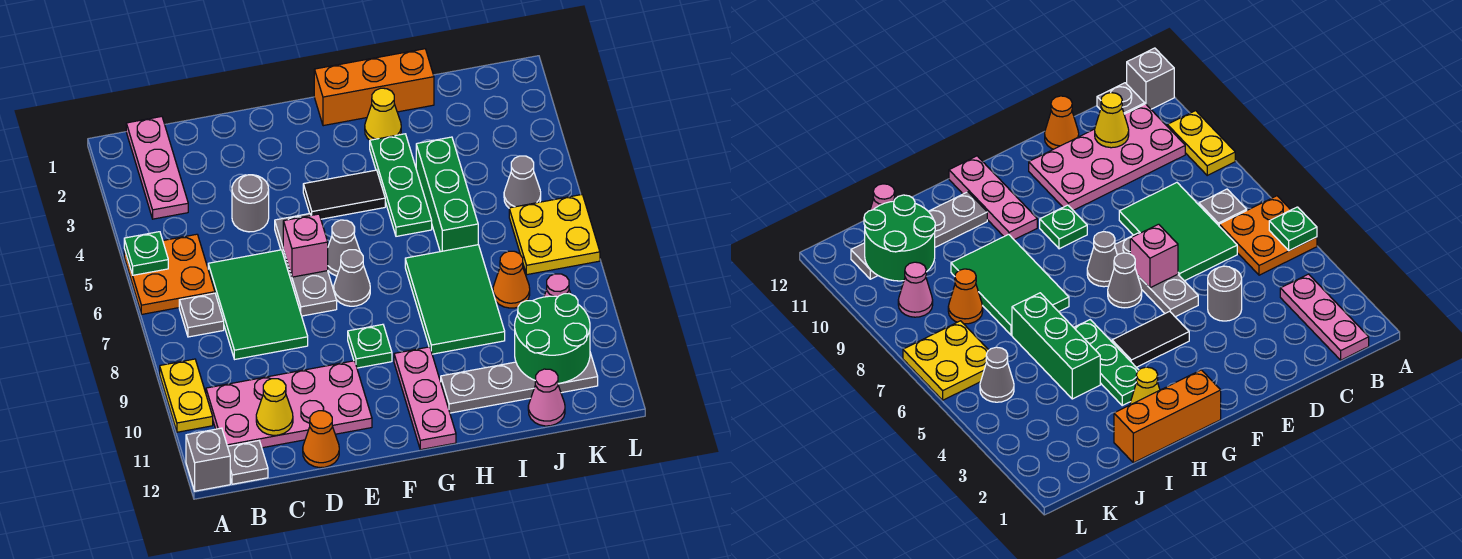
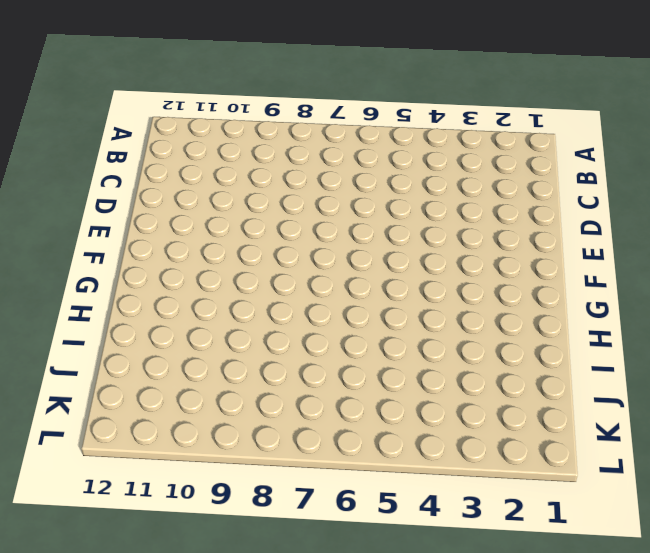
none -> orange plate A5:B6 level 1
none -> yellow plate A9:A10 level 1
none -> grey brick A12 level 1
none -> pink plate B1:B3 level 1

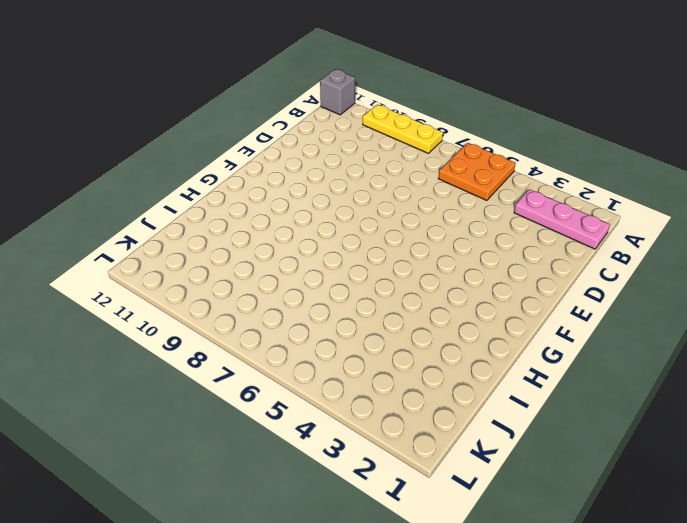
yellow plate A8:A10 level 1 -> yellow plate A9:A10 level 1
none -> grey plate B7 level 1
none -> pink plate B10:E11 level 1
none -> grey plate B12 level 1
none -> green tile C6:D8 level 1

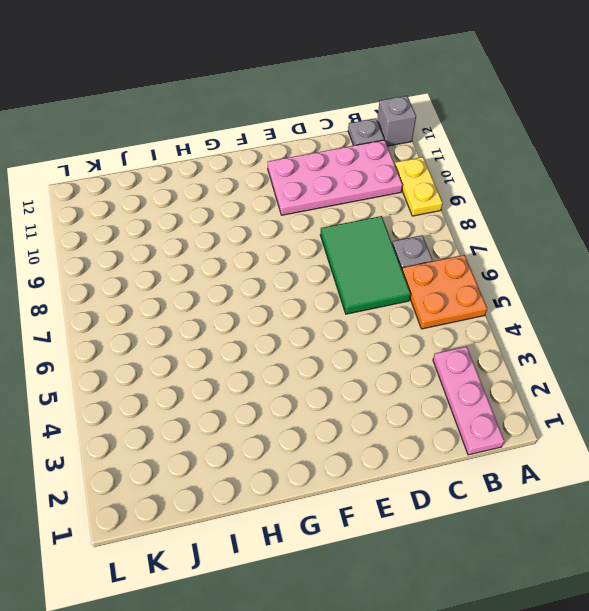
none -> grey round brick D4 level 1
none -> orange cone D12 level 1
none -> grey plate E5:E7 level 1
none -> black tile F4:G4 level 1

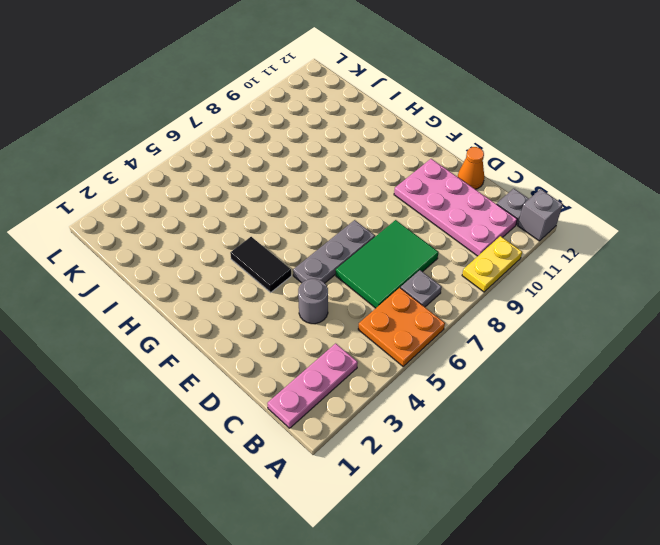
none -> grey cone F6 level 1
none -> grey cone F7 level 1
none -> green plate F9 level 1
none -> orange brick G1:I1 level 1

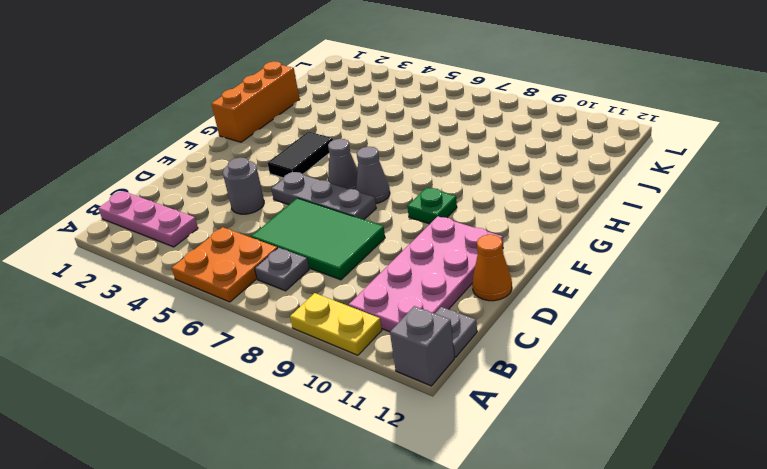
none -> pink plate G10:G12 level 1
none -> yellow cone H2 level 1
none -> green plate H3:H5 level 1
none -> green tile H7:I9 level 1

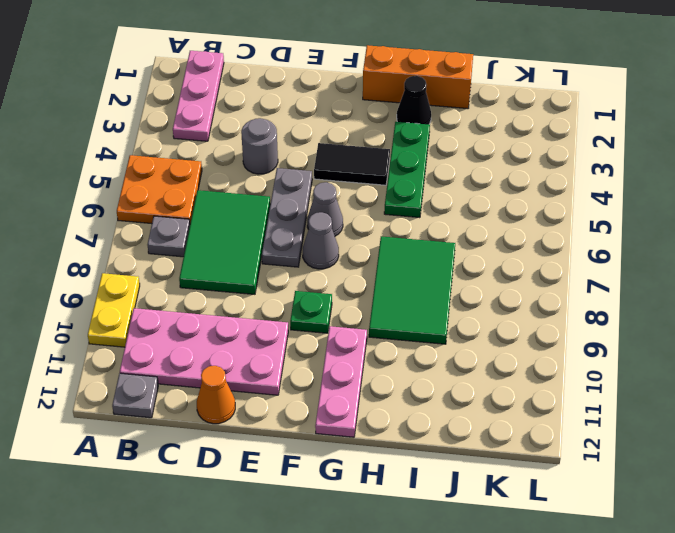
black cone H2 level 1 -> yellow cone H2 level 1
none -> grey brick A12 level 1
none -> grey plate H11:K11 level 1
none -> green brick I4:I6 level 1
none -> orange cone J8 level 1

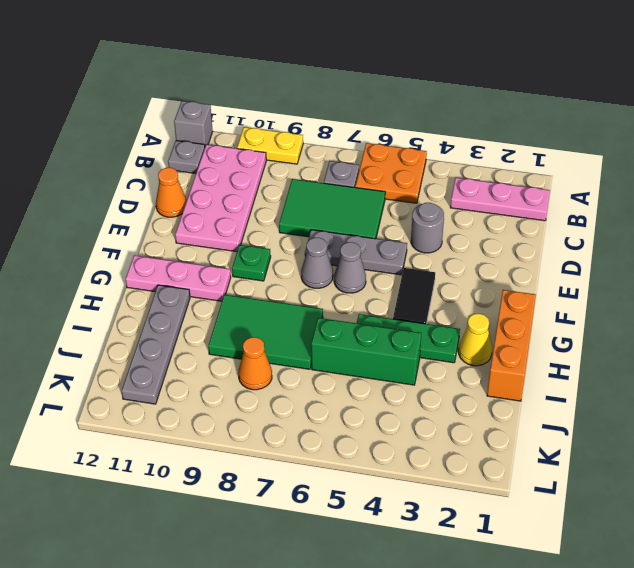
none -> pink cone J12 level 1
none -> grey cone K5 level 1
none -> yellow plate K6:L7 level 1
none -> pink cone K9 level 1

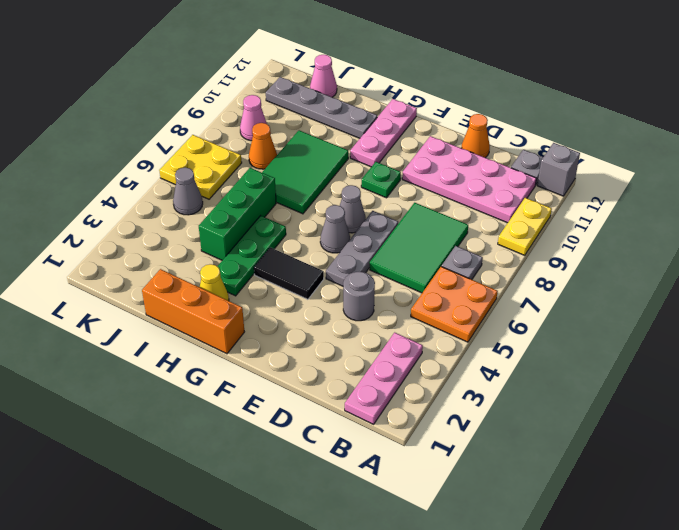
none -> green plate A5 level 2
none -> yellow cone C11 level 2
none -> pink brick E6 level 2
none -> green round brick J10:K11 level 2

